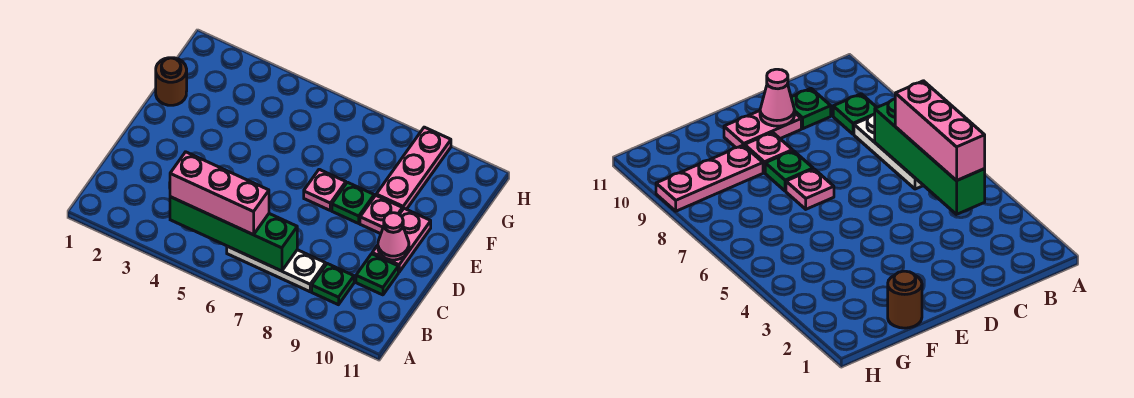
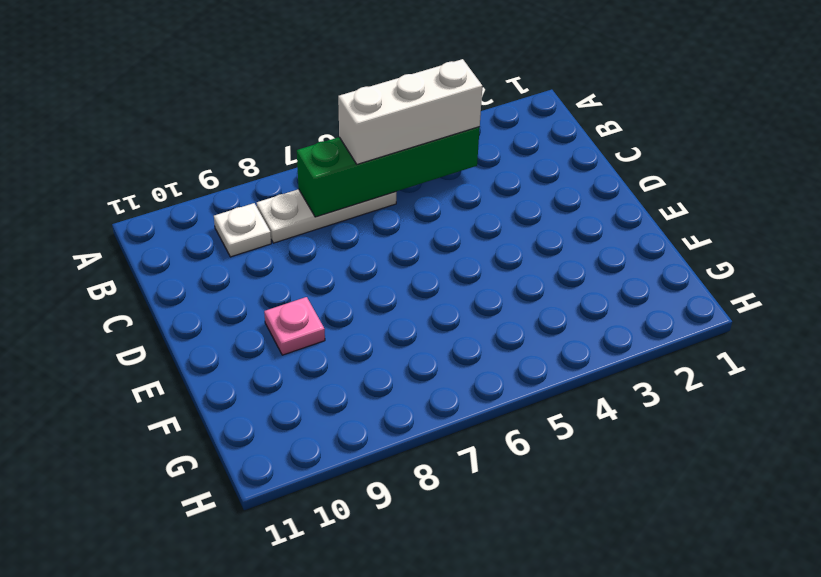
white brick B4:B6 level 3 -> pink brick B4:B6 level 3
white plate B9 level 1 -> green plate B9 level 1
none -> green plate C10 level 1
none -> pink plate D10:E10 level 1
none -> pink plate E7 level 1

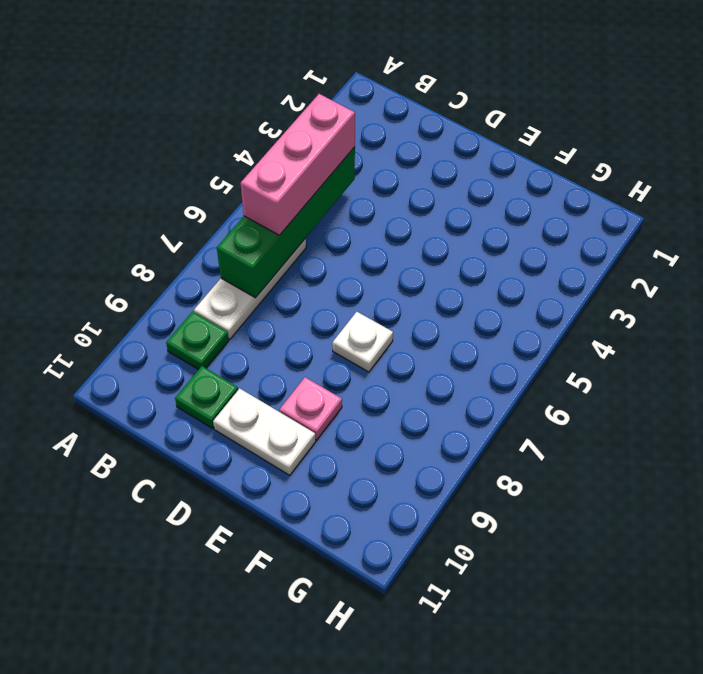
white plate D10:E10 level 1 -> pink plate D10:E10 level 1
white plate E7 level 1 -> pink plate E7 level 1
none -> green plate E8 level 1
none -> brown round brick F1 level 1
none -> pink plate F9:H9 level 1

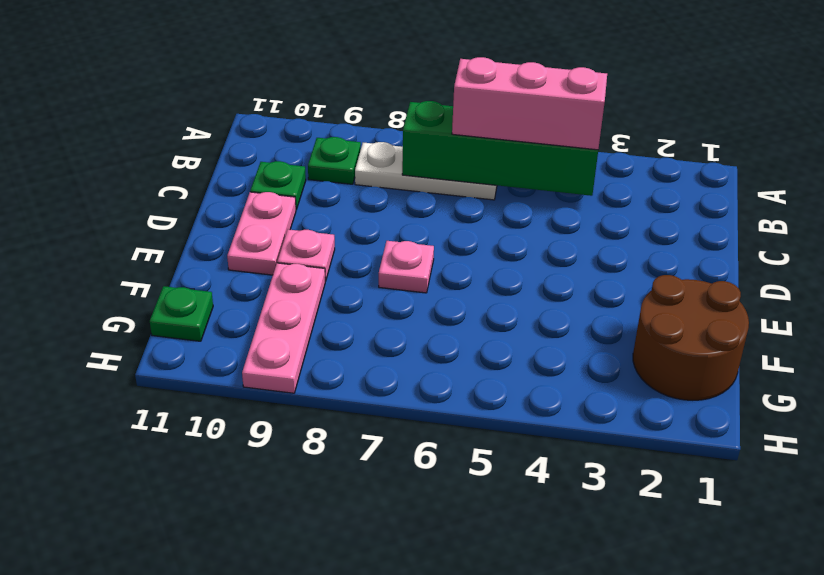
brown round brick F1:G2 level 1 -> brown round brick F1 level 1
green plate G11 level 1 -> green plate E8 level 1
none -> pink cone D10 level 2

